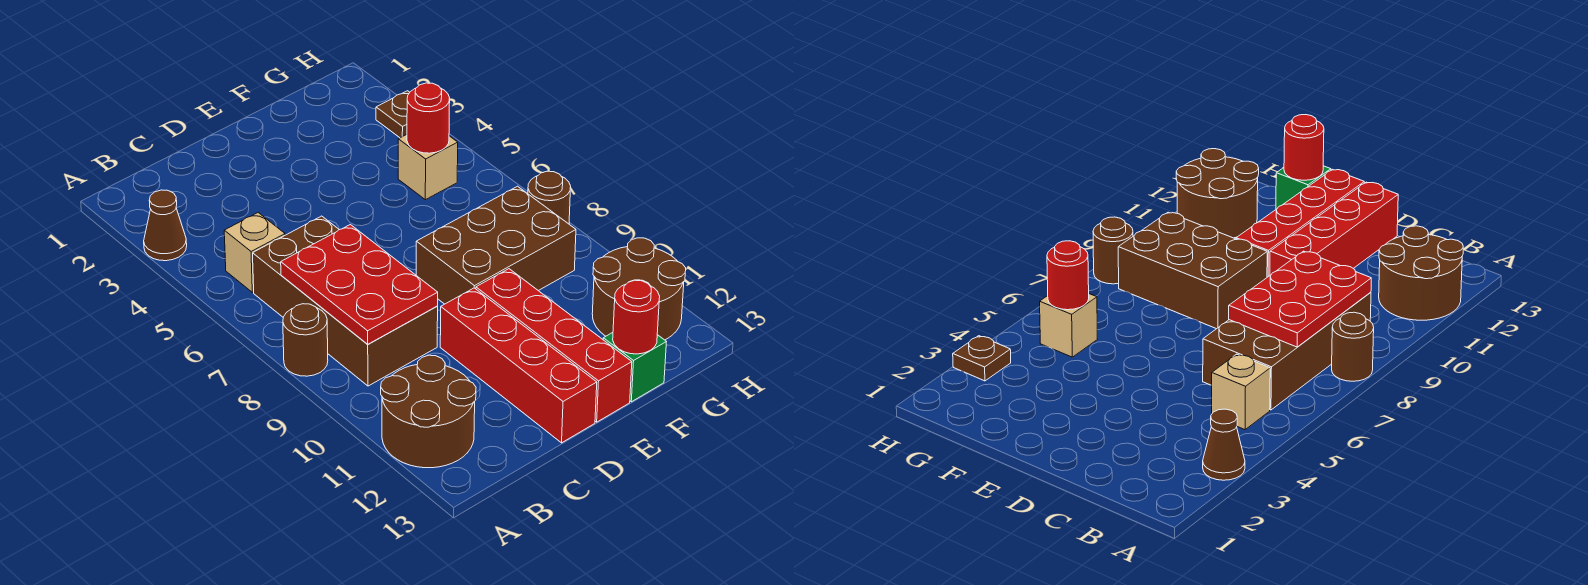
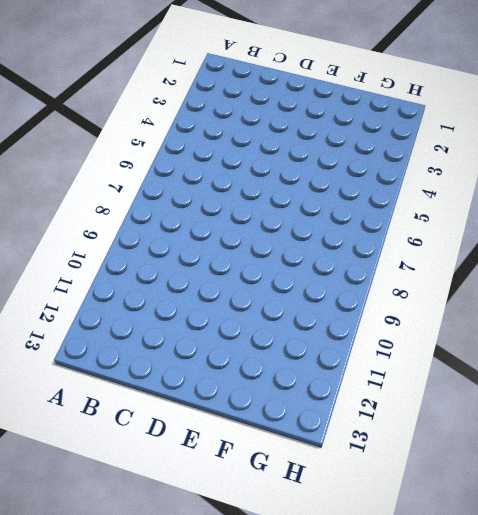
none -> brown cone A3 level 1
none -> brown round brick A8 level 1
none -> brown round brick A11:B12 level 1

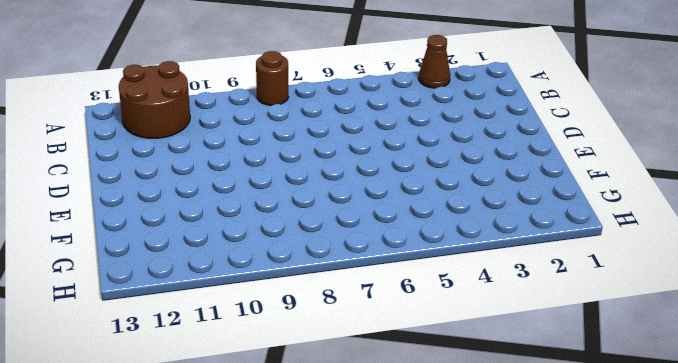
none -> tan brick B5 level 1
none -> brown brick B6:C9 level 1
none -> red brick D10:D13 level 1

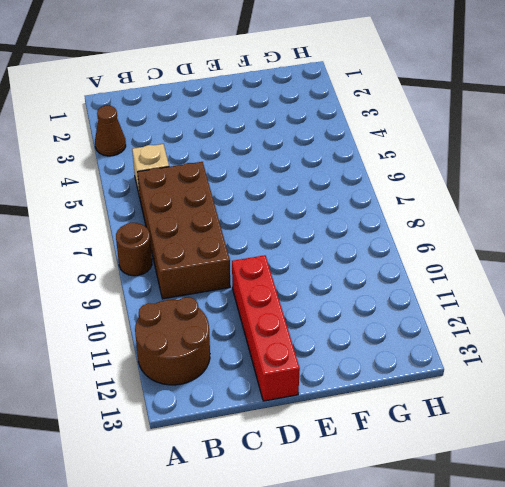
none -> brown brick E8:G9 level 1
none -> red brick E10:E13 level 1
none -> green brick F13 level 1

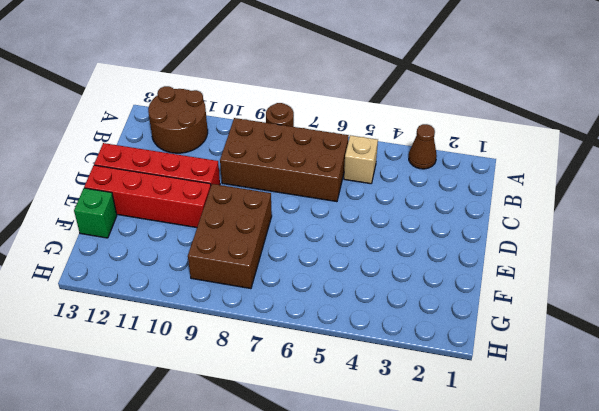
none -> tan brick G5 level 1
none -> brown round brick G11:H12 level 1
none -> brown plate H3 level 1

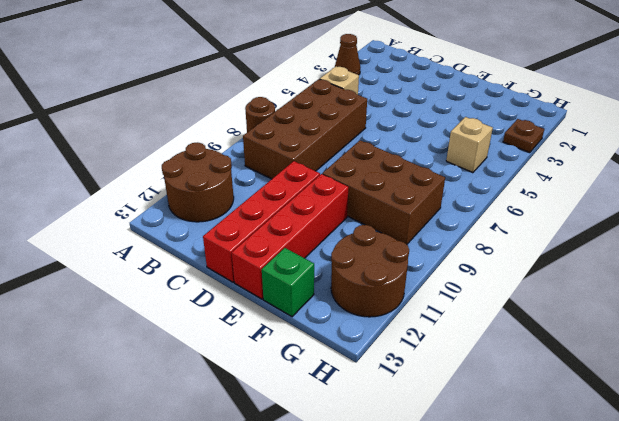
none -> brown round brick H8 level 1
none -> red plate B7:C9 level 2
none -> red round brick F13 level 2

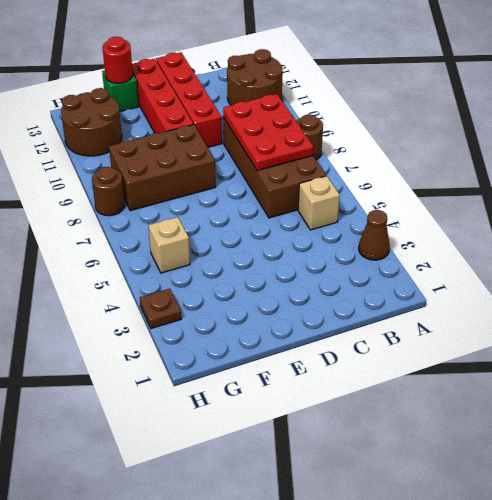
none -> red round brick G5 level 2

